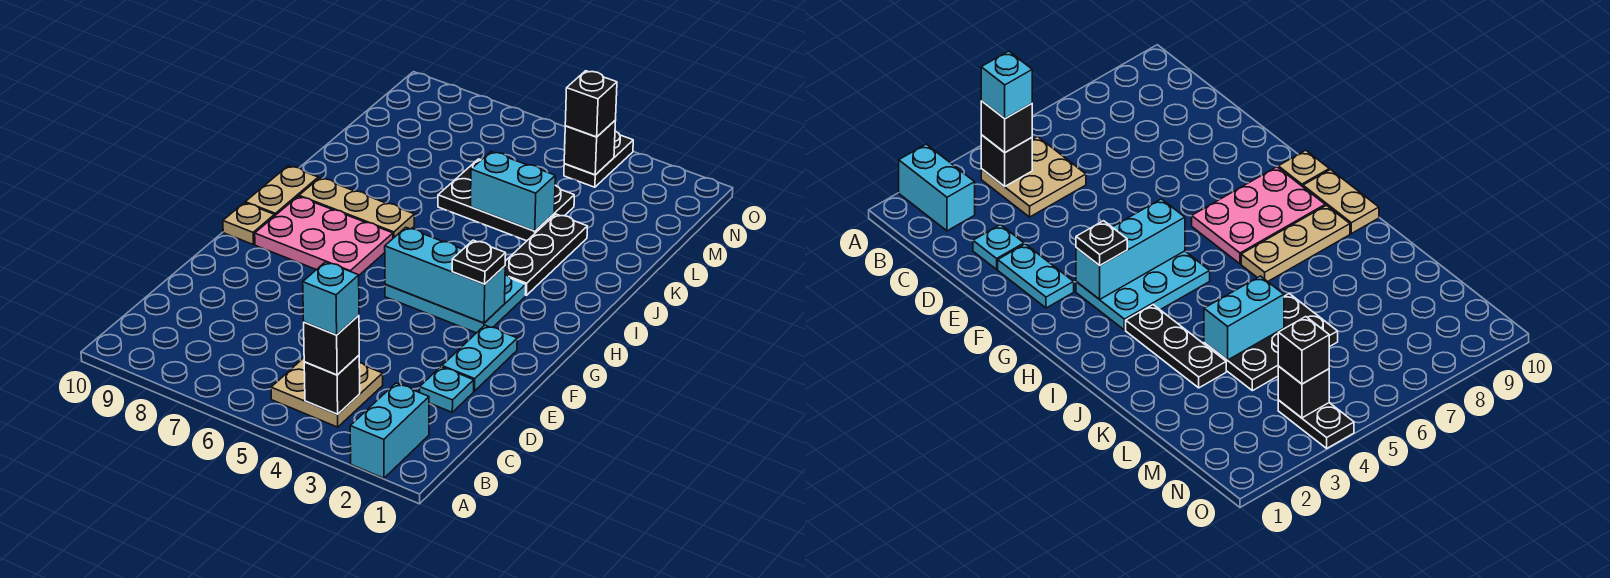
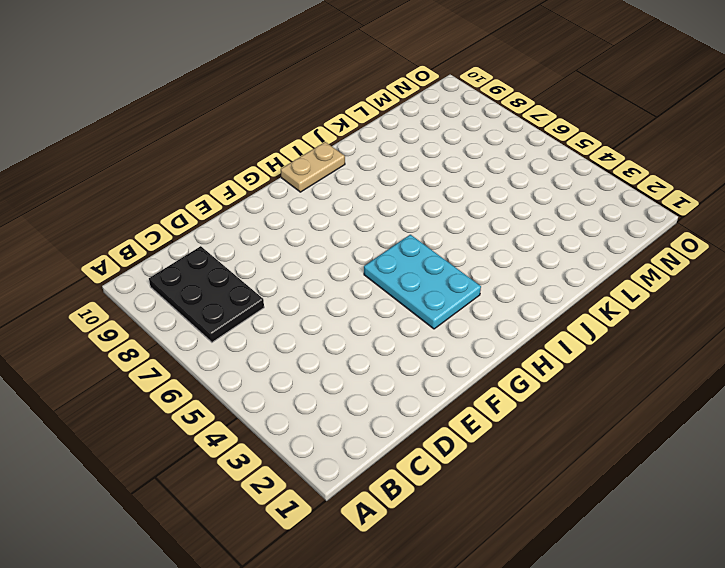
black plate B7:C9 level 1 -> black plate K4:L6 level 1
none -> cyan brick A2:B2 level 1
none -> tan plate B4:C5 level 1
none -> cyan plate D2 level 1

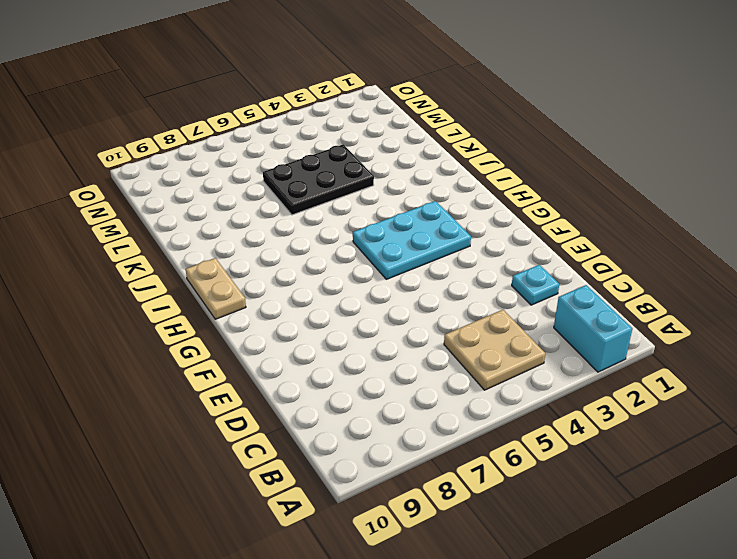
none -> cyan plate E2:F2 level 1
none -> pink plate G7:H9 level 1
none -> tan plate G10 level 1

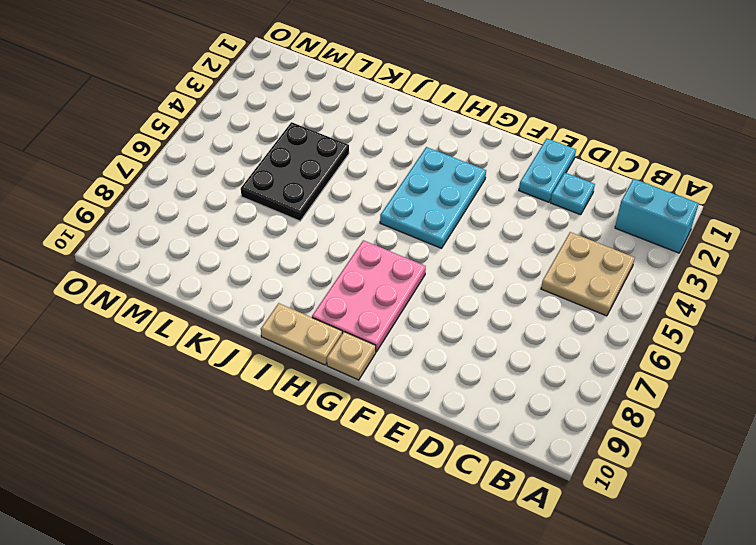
cyan plate E1:E2 level 1 -> cyan plate E2:F2 level 1
none -> black plate I3:K3 level 1
none -> tan plate I7:I9 level 1
none -> black plate N4:O4 level 1

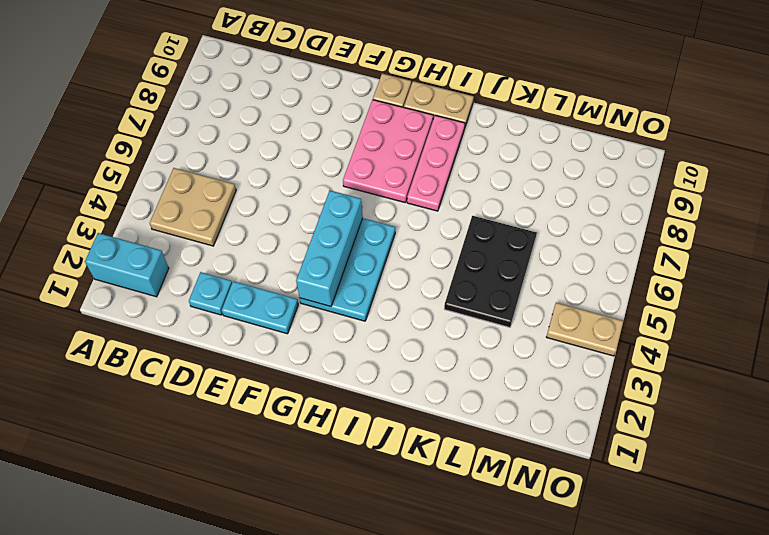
pink plate I7:I9 level 1 -> tan plate I7:I9 level 1
tan plate N4:O4 level 1 -> black plate N4:O4 level 1
none -> black plate I3:K3 level 1
none -> black brick B4 level 2
none -> cyan brick K4:K5 level 2

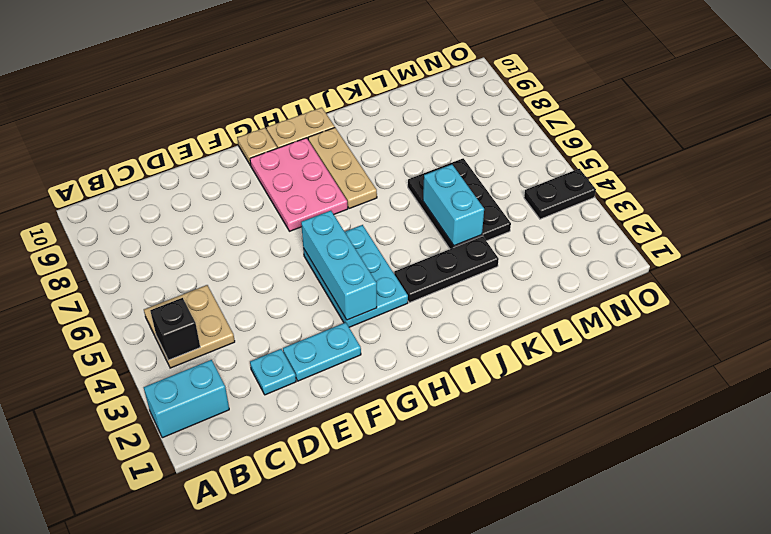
none -> black brick N4 level 2
none -> black brick B4 level 3
none -> black plate G3 level 3

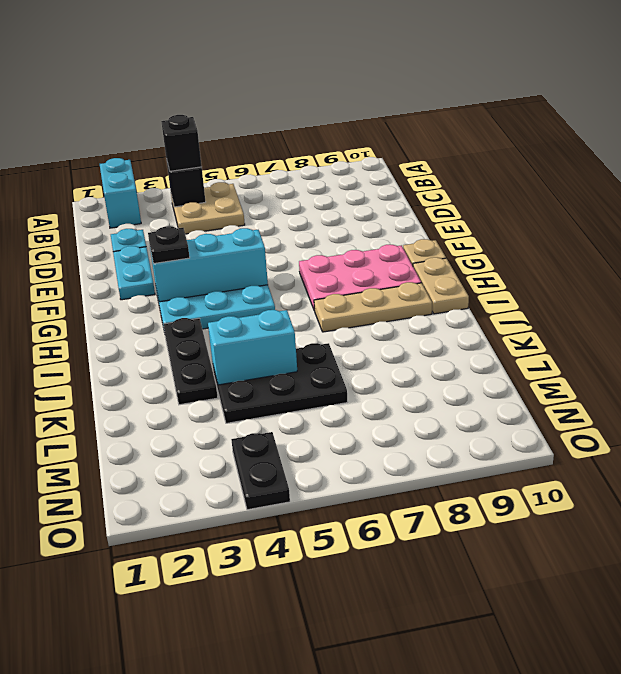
none -> black brick N4 level 2
none -> black brick N4 level 3
none -> cyan brick B4 level 4

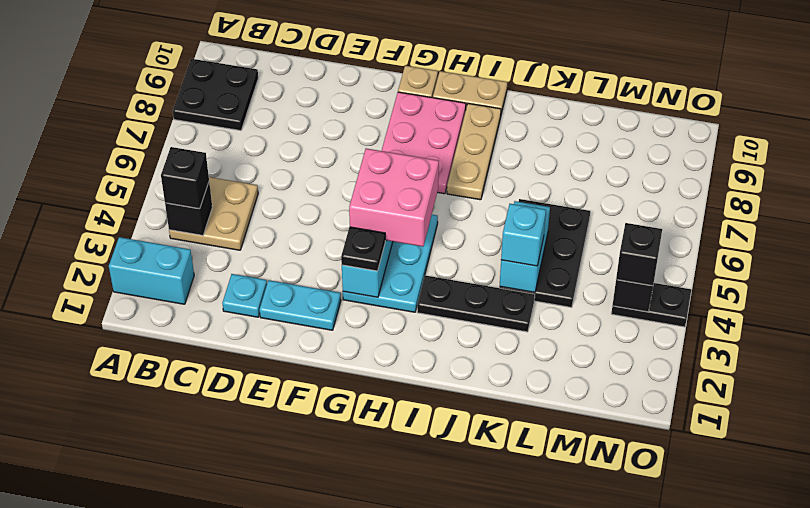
black plate A8:B9 level 1 -> none
pink brick G4:H5 level 3 -> none
cyan brick K4 level 3 -> cyan brick B4 level 4

